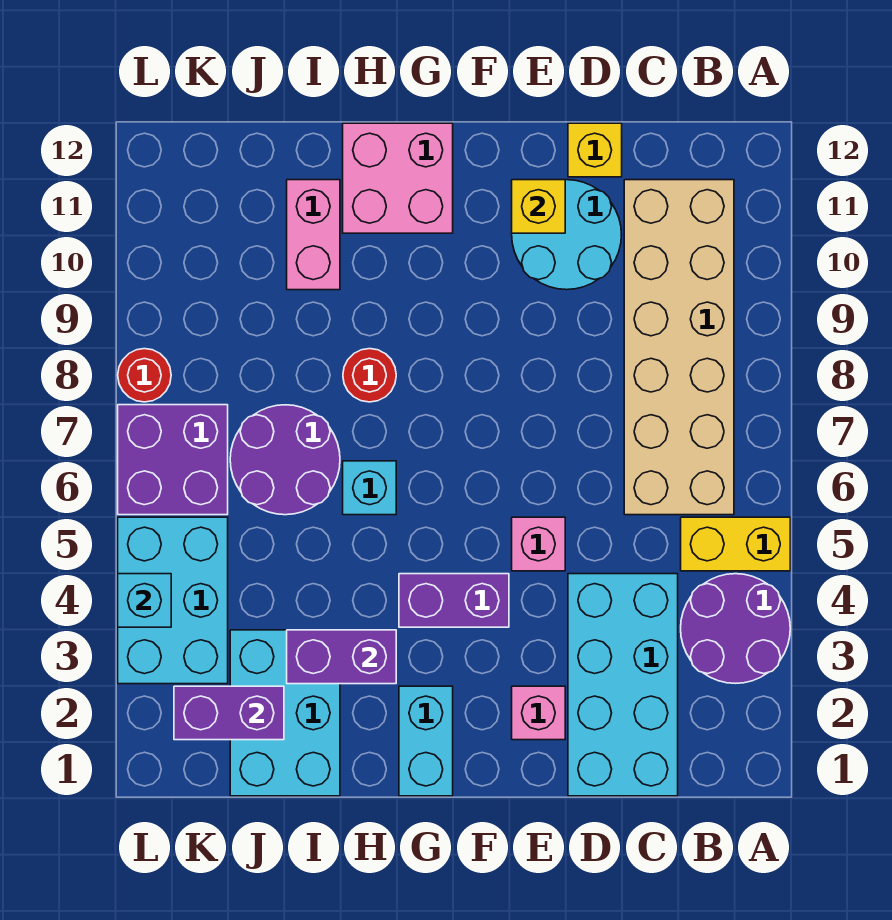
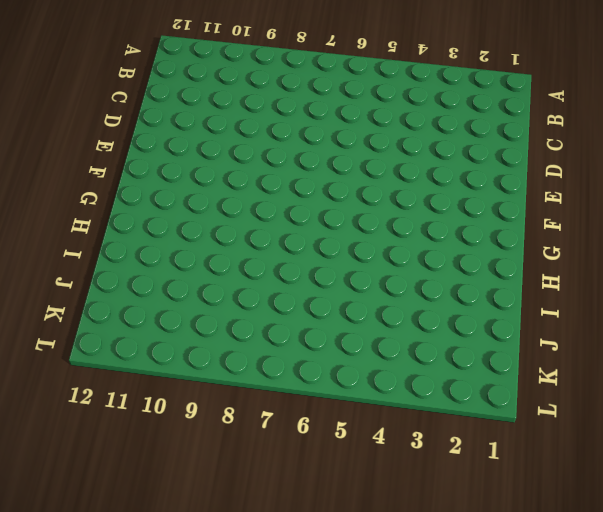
none -> purple round brick A3:B4 level 1
none -> yellow brick A5:B5 level 1
none -> tan brick B6:C11 level 1

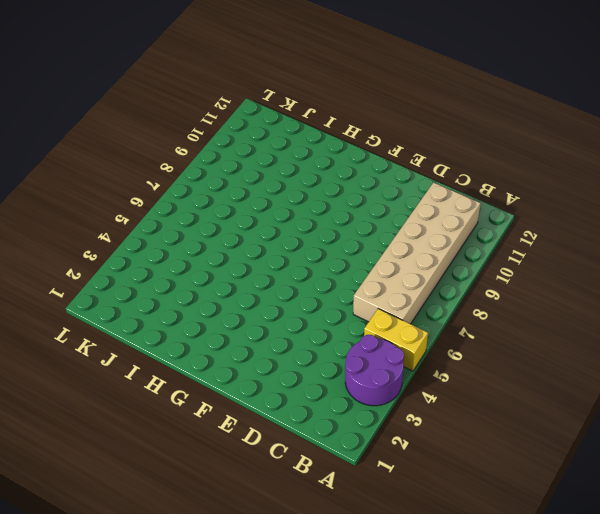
none -> cyan brick C1:D4 level 1
none -> cyan round brick D10:E11 level 1
none -> yellow brick D12 level 1

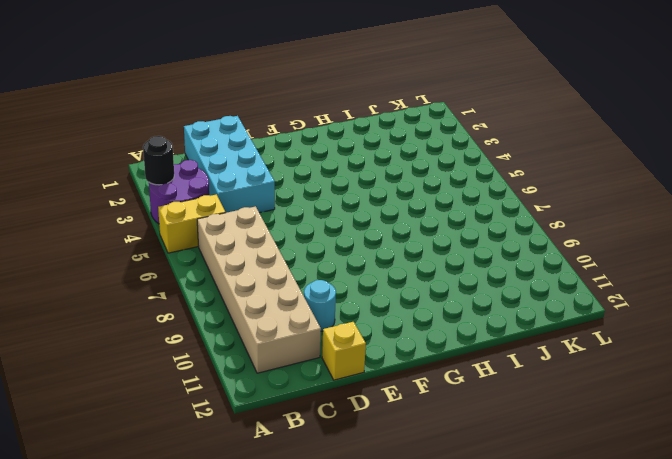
black round brick A3 level 2 -> none
cyan round brick D10 level 1 -> cyan round brick D10:E11 level 1
none -> pink brick E2 level 1
none -> pink brick E5 level 1
none -> purple brick F4:G4 level 1

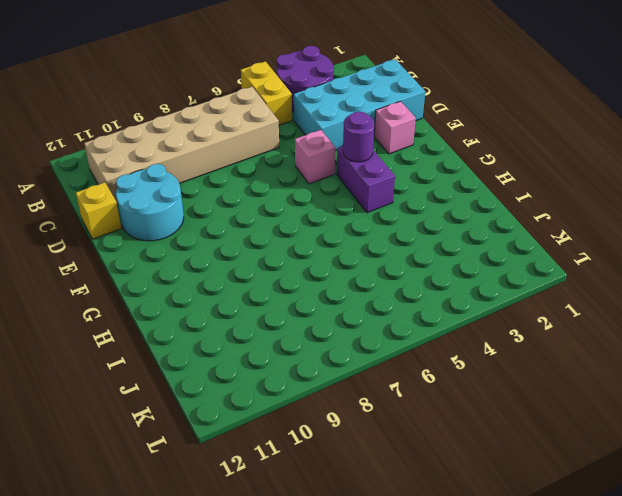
purple round brick F4 level 2 -> none
none -> cyan brick G1:G2 level 1
none -> pink brick G11:H12 level 1
none -> cyan brick H6 level 1

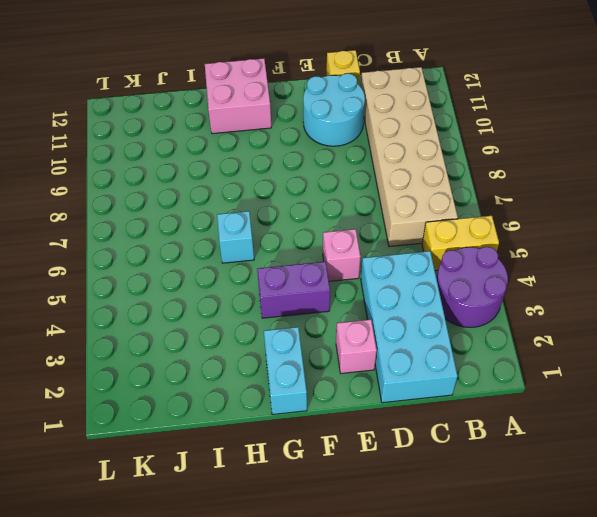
none -> red round brick H8 level 1
none -> cyan brick I1:J3 level 1
none -> purple round brick I6:J7 level 1

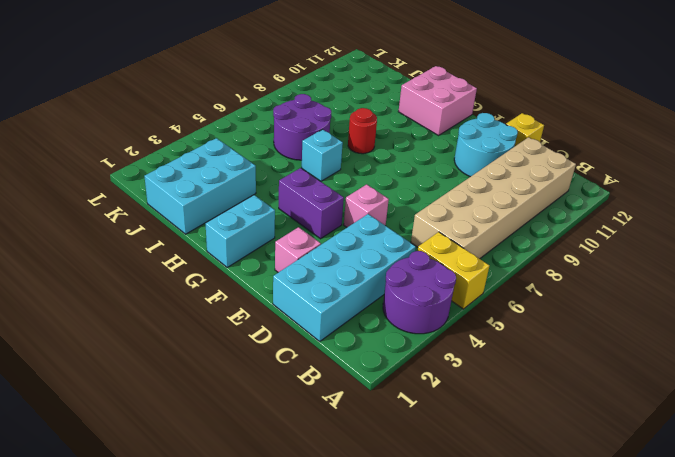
none -> pink brick I10:I11 level 1
none -> cyan brick K3:L5 level 1
none -> purple brick K6:L7 level 1

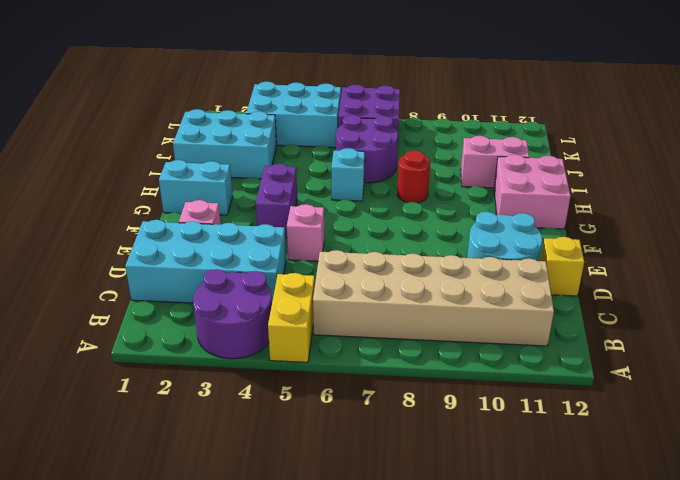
none -> red round brick L8 level 1
none -> yellow brick E11 level 2
none -> purple brick H3:I3 level 2

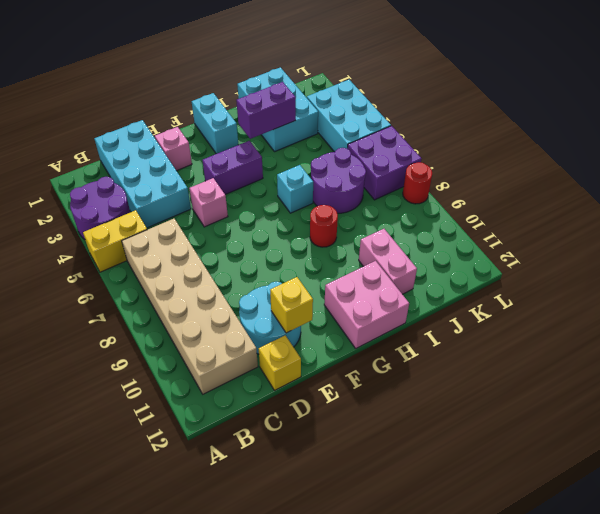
none -> purple brick J2:K2 level 2
none -> cyan brick L4 level 2

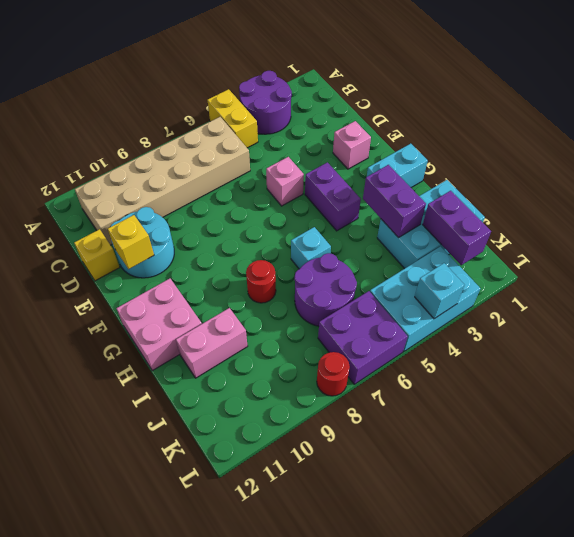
none -> cyan brick C1:D4 level 1

